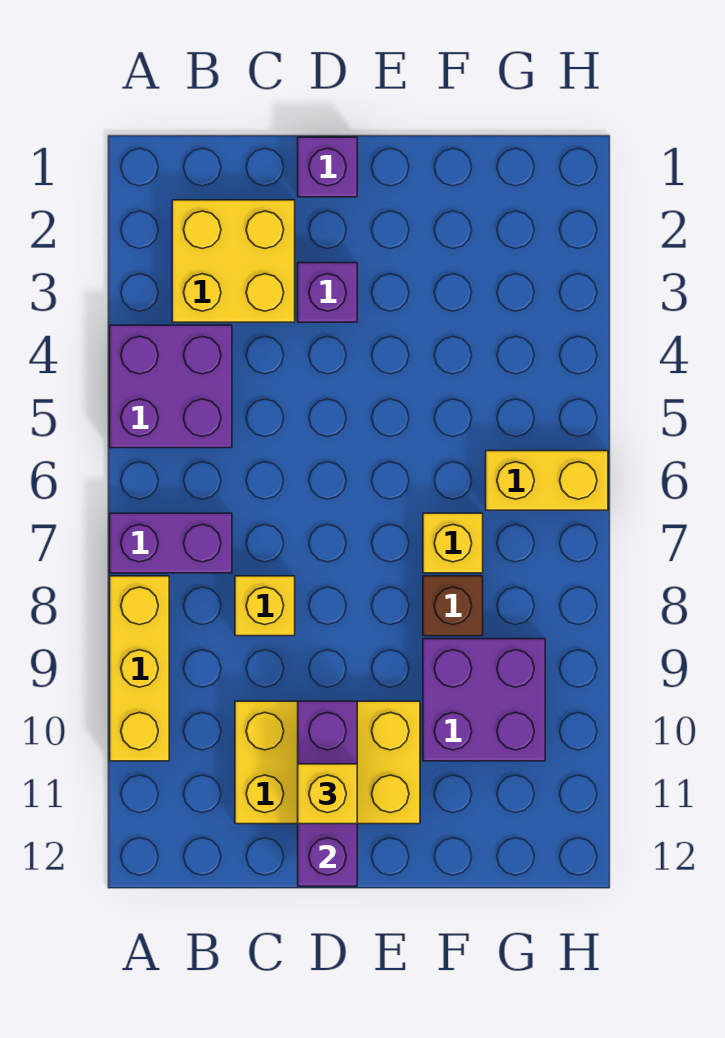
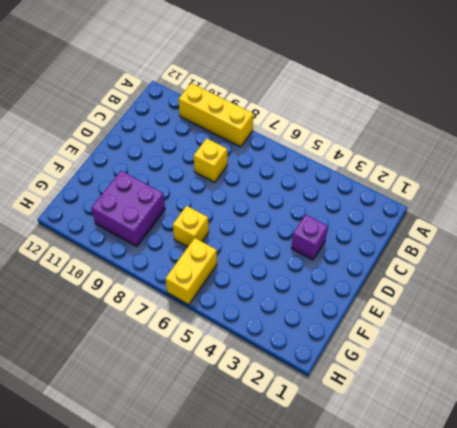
none -> purple brick A4:B5 level 1
none -> purple brick A7:B7 level 1
none -> yellow brick B2:C3 level 1

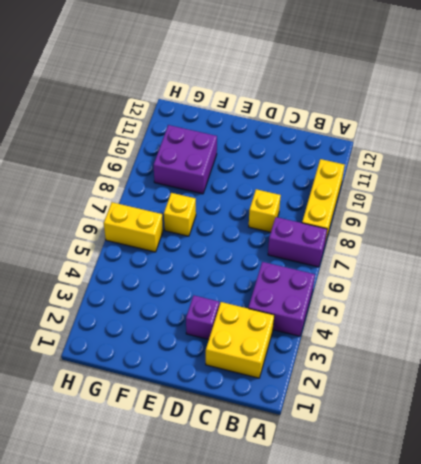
none -> yellow brick C10:E11 level 1
none -> purple brick D1 level 1
none -> brown brick F8 level 1

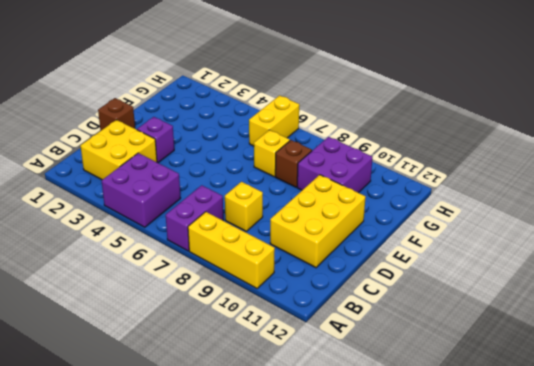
brown brick D1 level 1 -> purple brick D1 level 1
none -> purple brick D10:D12 level 2
none -> yellow brick D11 level 3

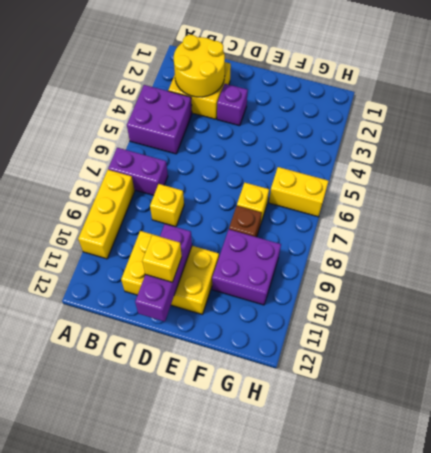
yellow round brick B2:C3 level 2 -> none
none -> purple brick D1 level 1

